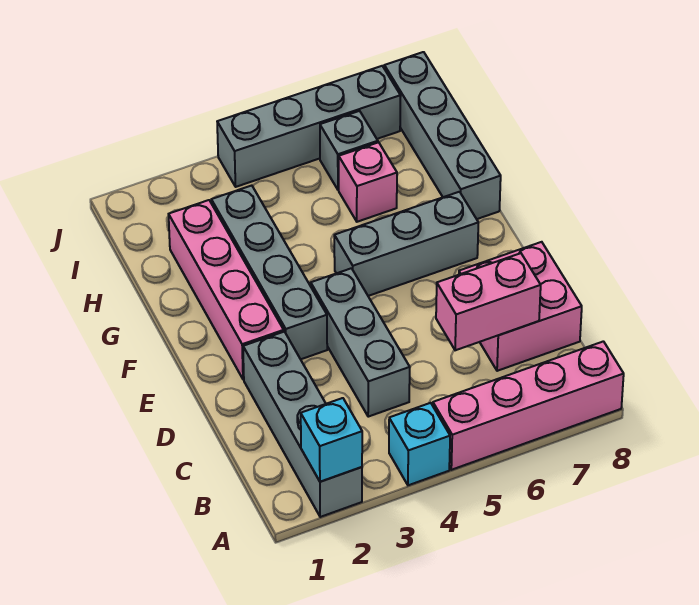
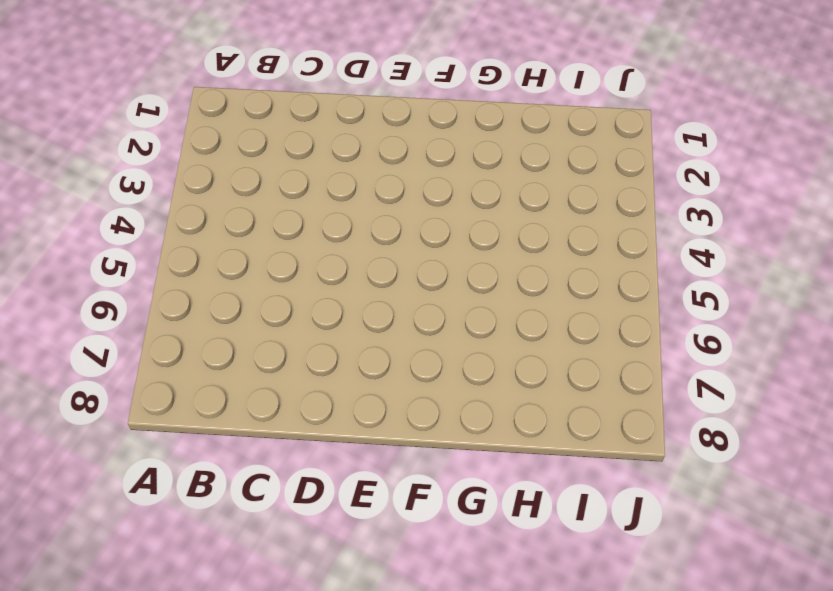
none -> grey brick A2:D2 level 1
none -> cyan brick A4 level 1
none -> pink brick A5:A8 level 1

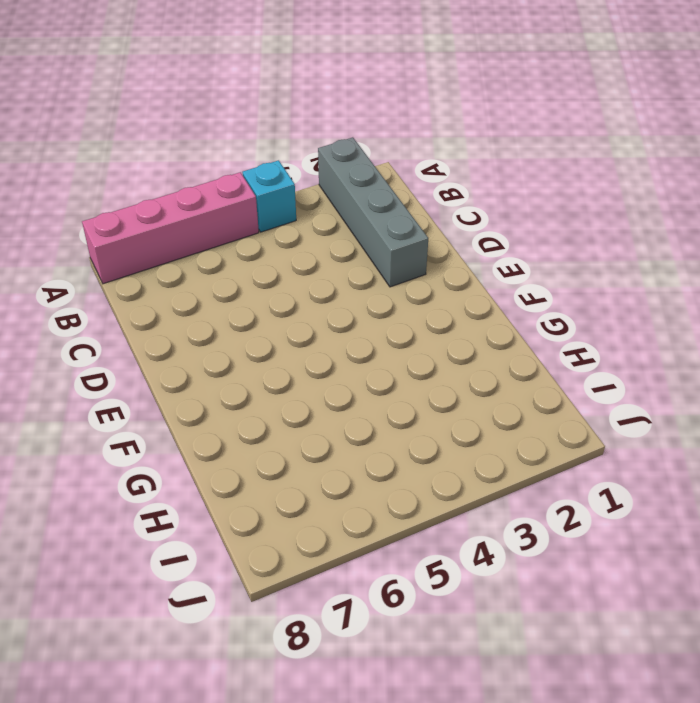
none -> grey brick C4:E4 level 1
none -> pink brick C7:D8 level 1
none -> pink brick E2:H2 level 1

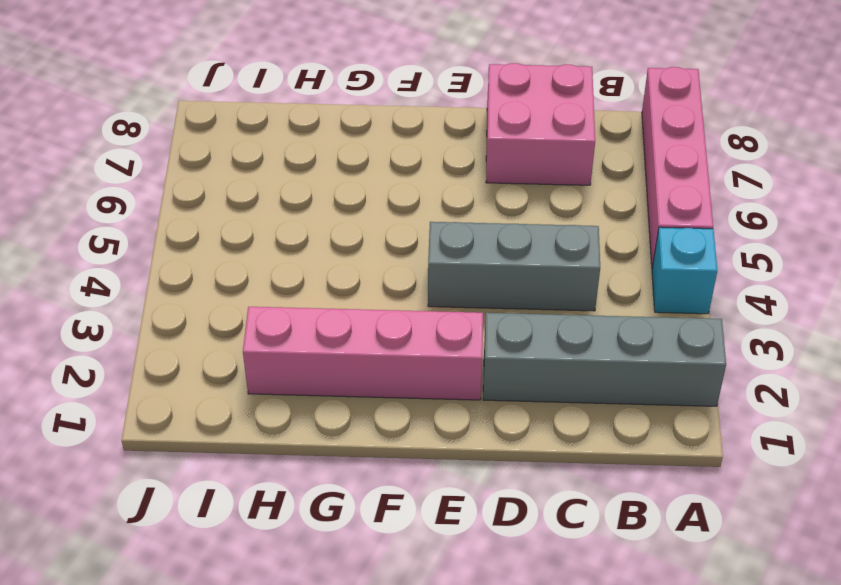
none -> grey brick E3:H3 level 1
none -> grey brick F5:F7 level 1
none -> grey brick G8:J8 level 1

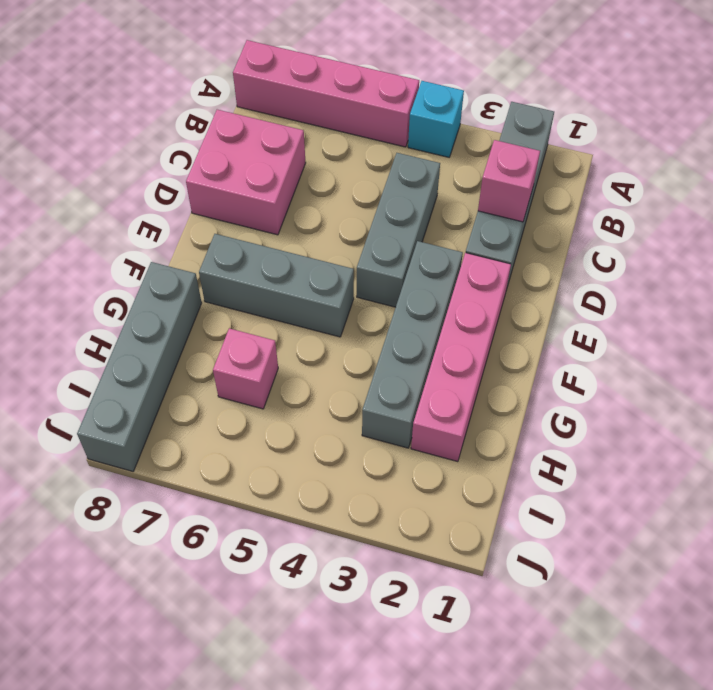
pink brick C2 level 2 -> none
none -> grey brick I6 level 1
none -> grey brick J4:J7 level 1
none -> cyan brick A2 level 2

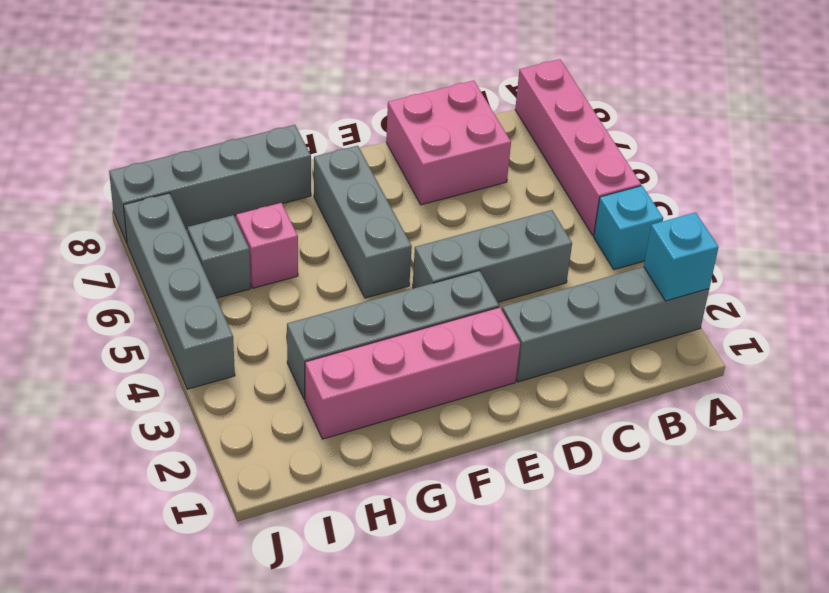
none -> pink brick C6:C7 level 2

